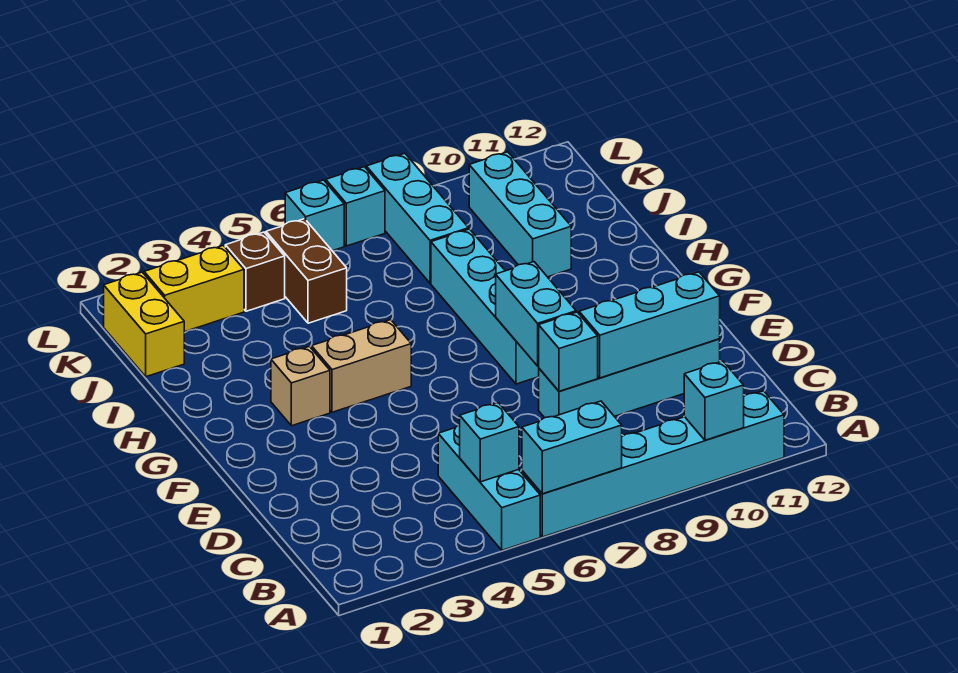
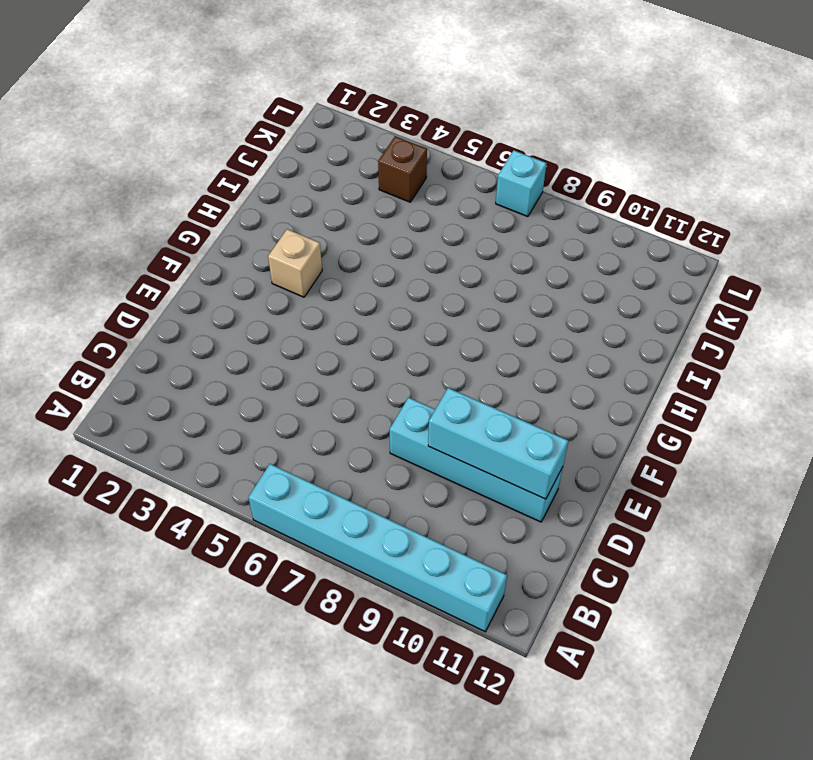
none -> cyan brick A5:C5 level 1
none -> cyan brick F8:I8 level 1
none -> tan brick G4:G5 level 1

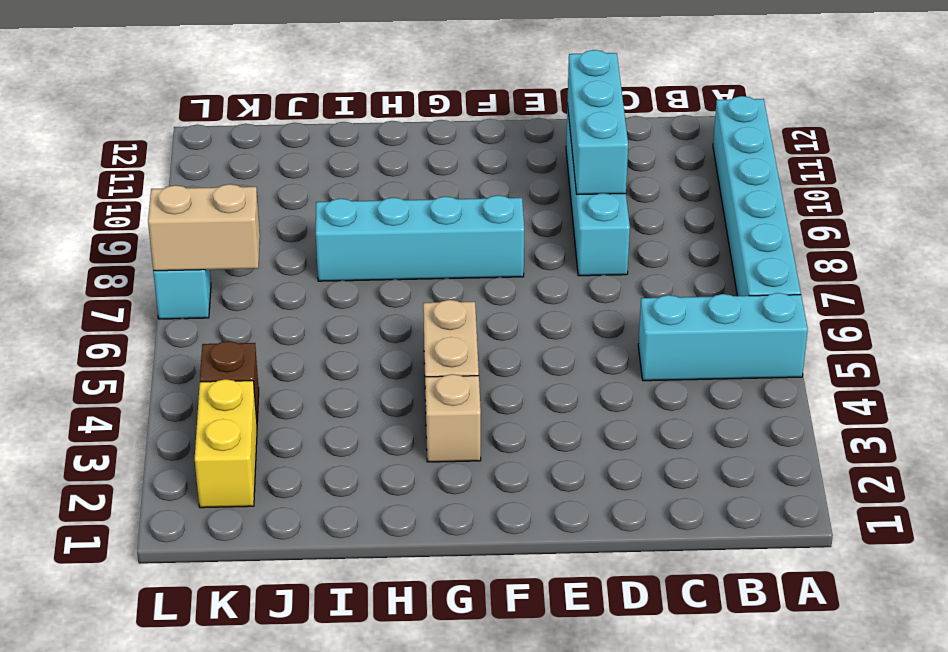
tan brick K7:L7 level 2 -> none
none -> cyan brick I10:K10 level 1
none -> yellow brick J1:K1 level 1
none -> brown brick J5:K5 level 1

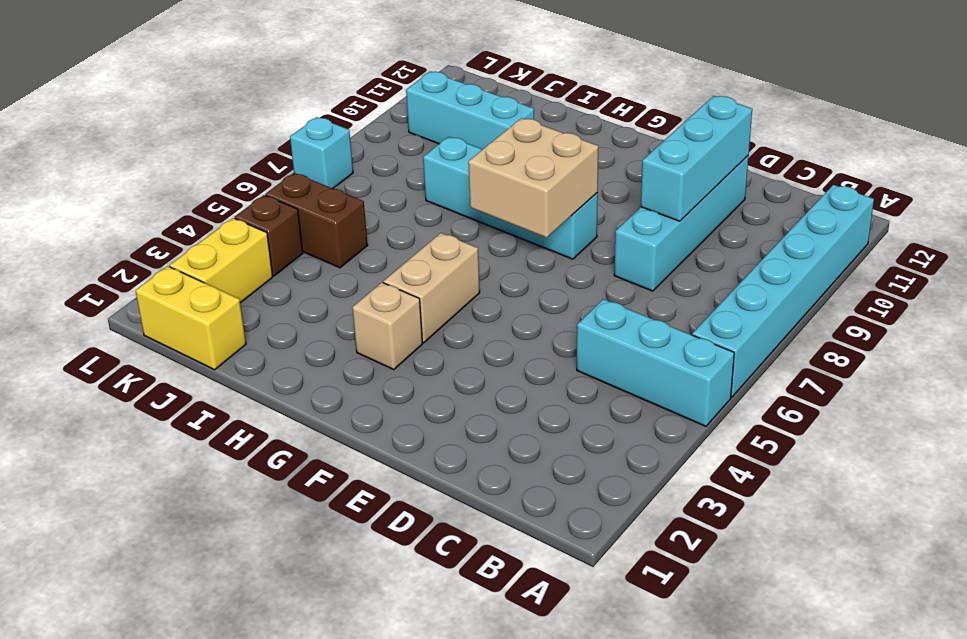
tan brick F7:G8 level 2 -> cyan brick E8:F8 level 2
none -> cyan brick J8:L8 level 1
none -> cyan brick L6 level 1
none -> cyan brick A6:A7 level 2

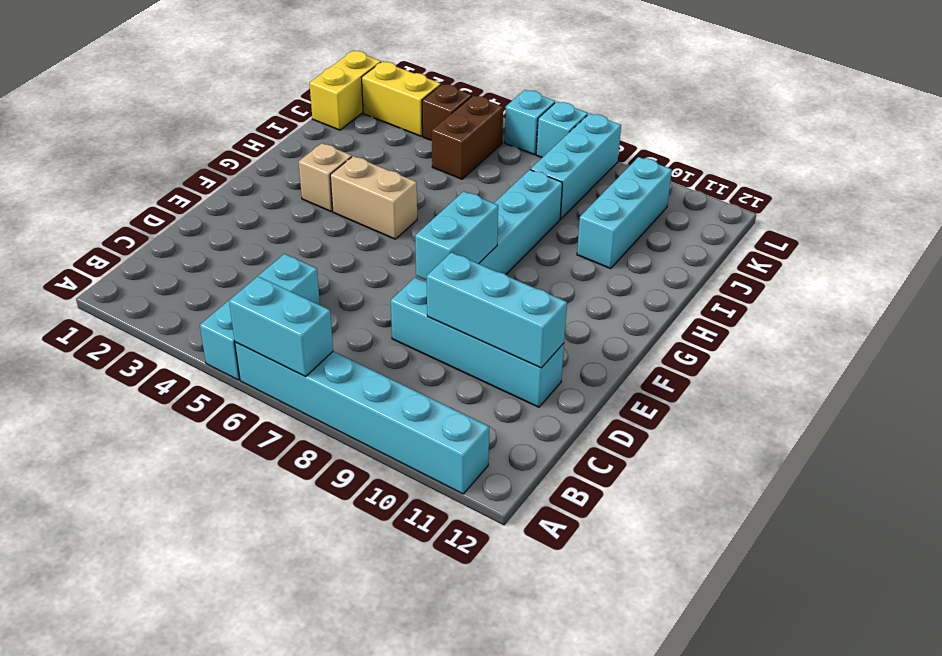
none -> cyan brick A10 level 2
none -> cyan brick B5 level 2
none -> cyan brick D8 level 2

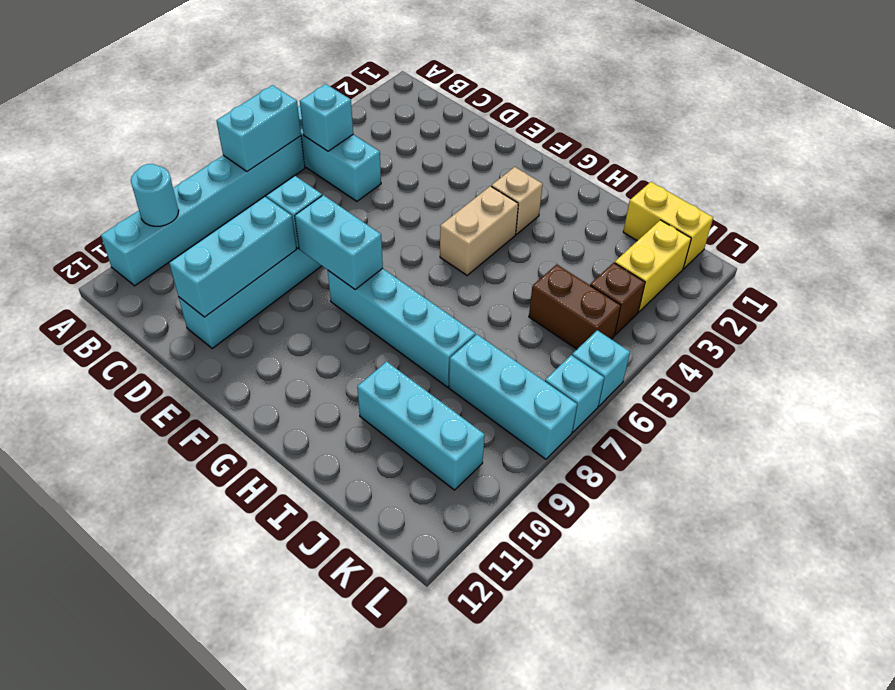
cyan round brick A10 level 2 -> cyan brick A10 level 2

